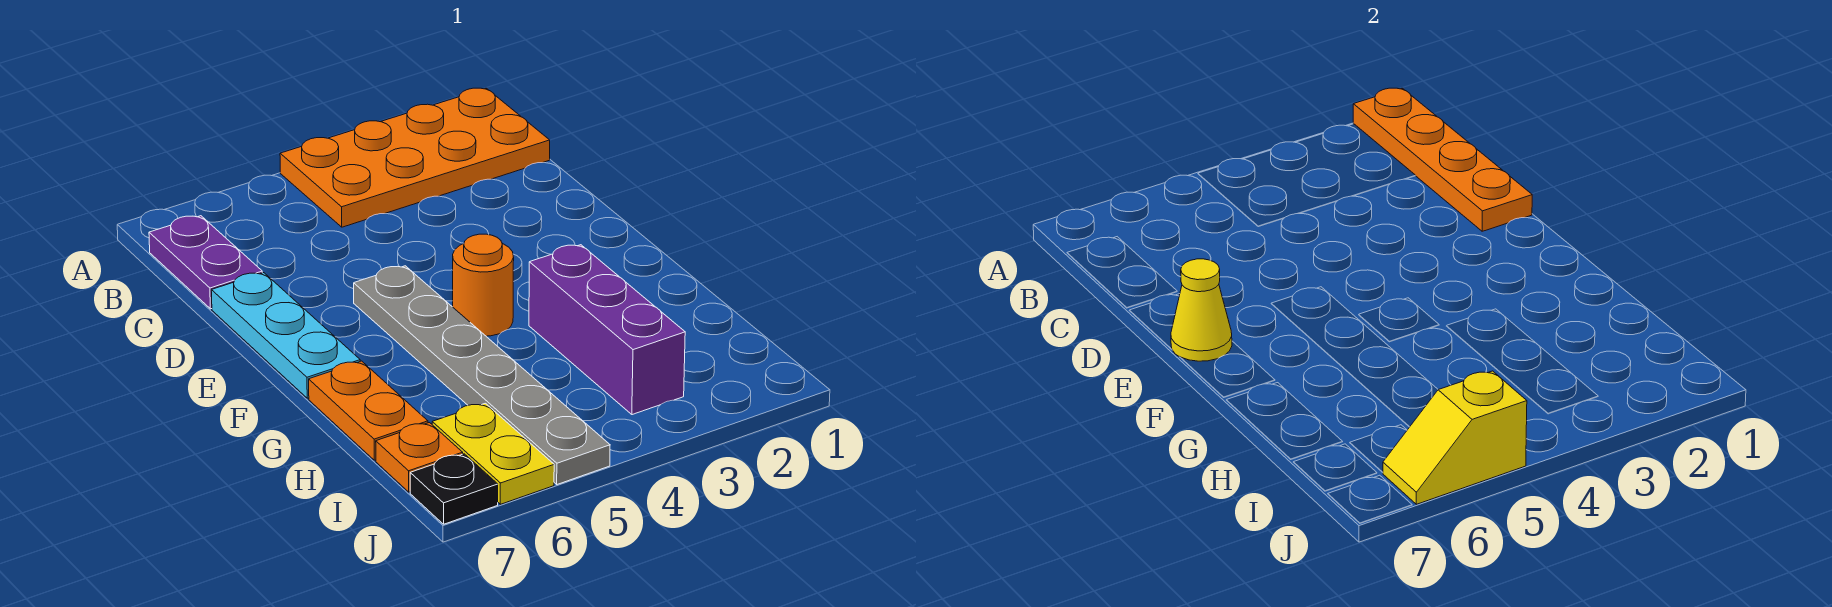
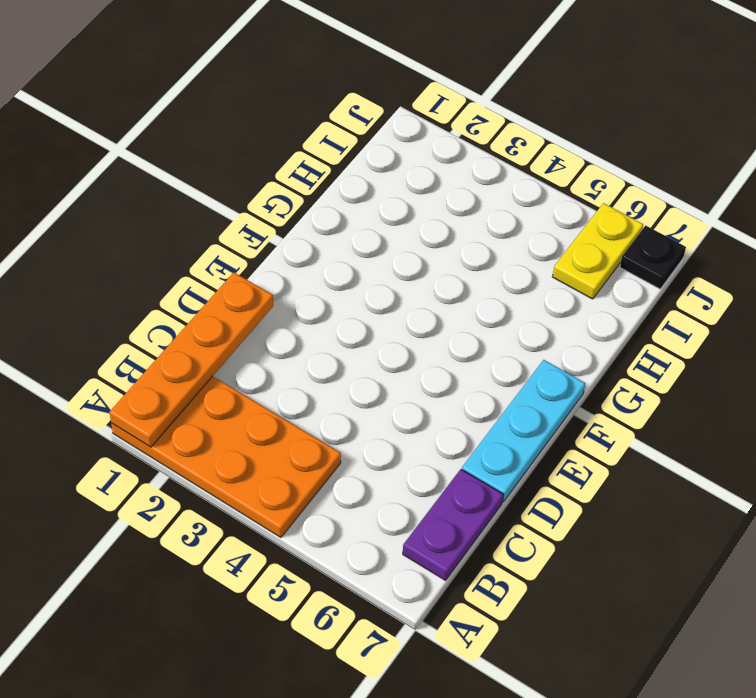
none -> grey plate E5:J5 level 1
none -> orange round brick F4 level 1
none -> purple brick G3:I3 level 1

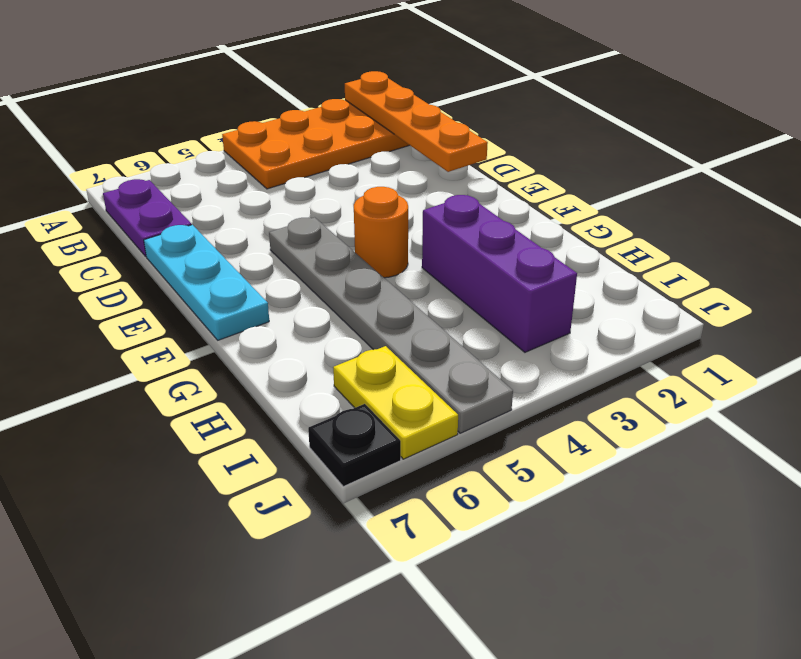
none -> orange plate G7:H7 level 1
none -> orange plate I7 level 1
none -> yellow cone E7 level 2

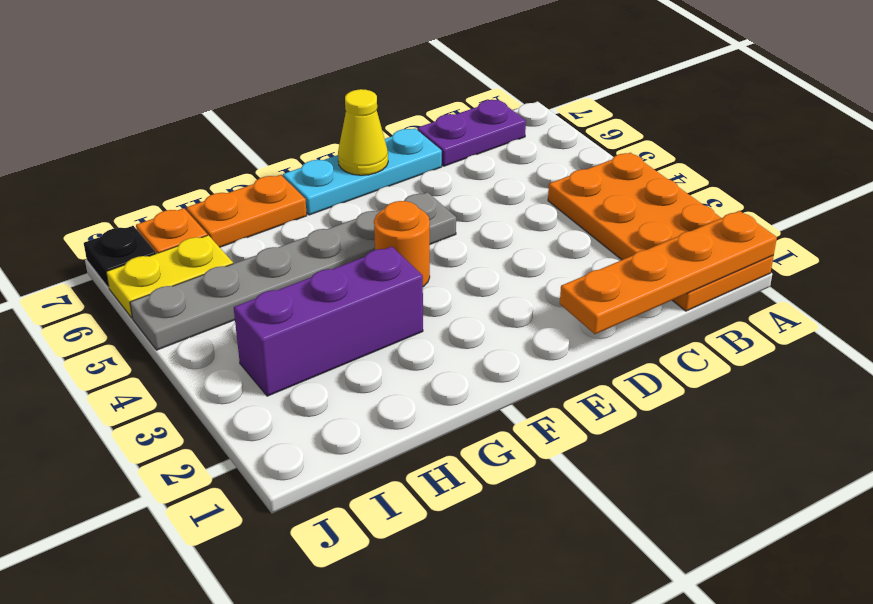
none -> yellow slope J5:J6 level 2 top 5

